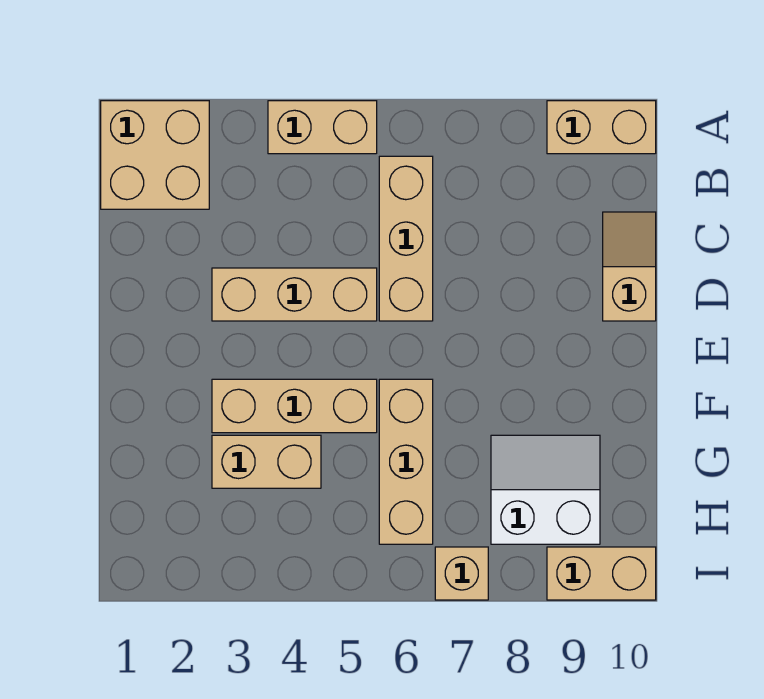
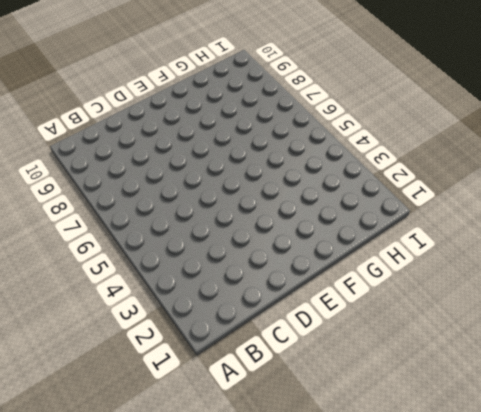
none -> tan brick A1:B2 level 1
none -> tan brick A4:A5 level 1
none -> tan brick A9:A10 level 1

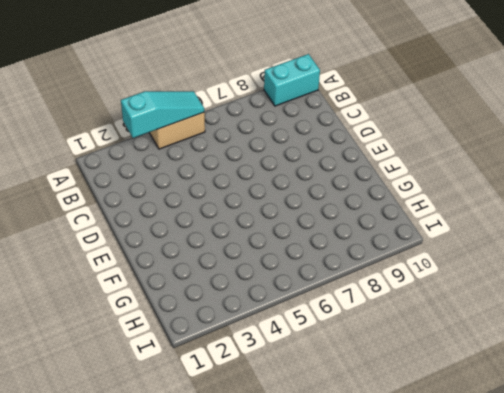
cyan slope A3:A5 level 2 top 3 -> none
cyan brick A9:A10 level 1 -> tan brick A9:A10 level 1
none -> tan brick A1:B2 level 1
none -> tan brick B6:D6 level 1
none -> tan slope C10:D10 level 1 top D

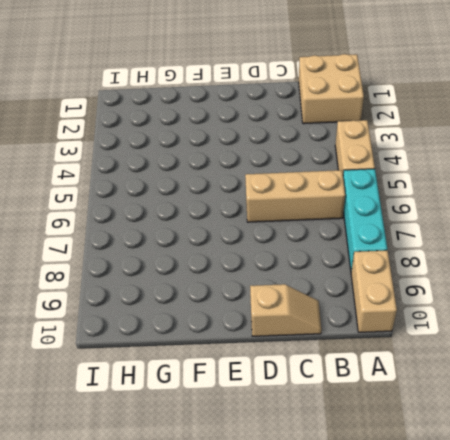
cyan brick A6:A8 level 1 -> none
none -> tan brick D3:D5 level 1
none -> tan brick F3:F5 level 1
none -> tan brick F6:H6 level 1

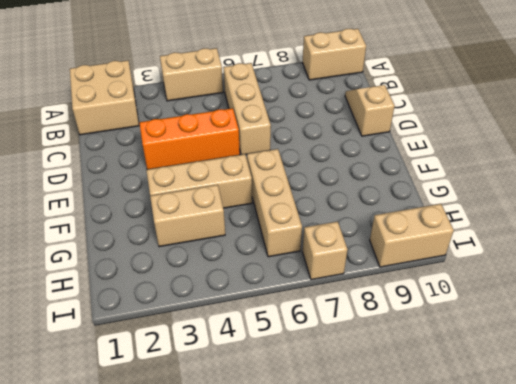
orange brick D3:D5 level 1 -> tan brick D3:D5 level 1
none -> white slope G8:H9 level 1 top H

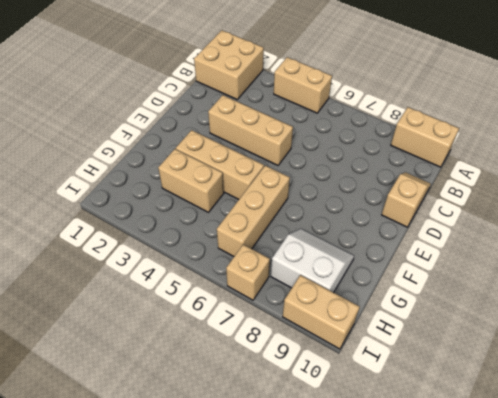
none -> tan brick B6:D6 level 1

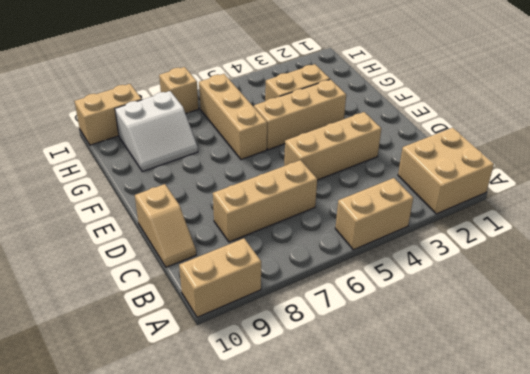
tan brick C6:C8 level 1 -> tan brick B6:D6 level 1

